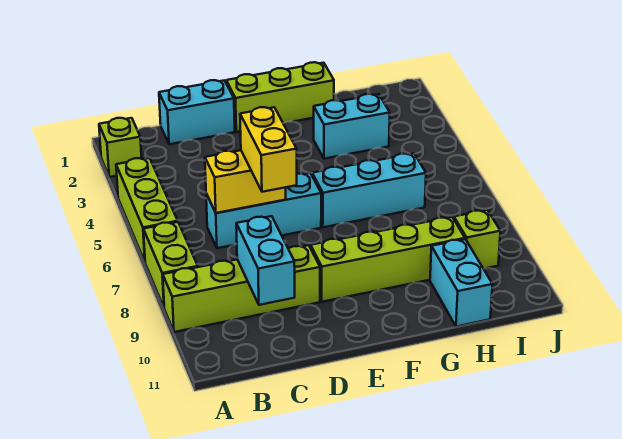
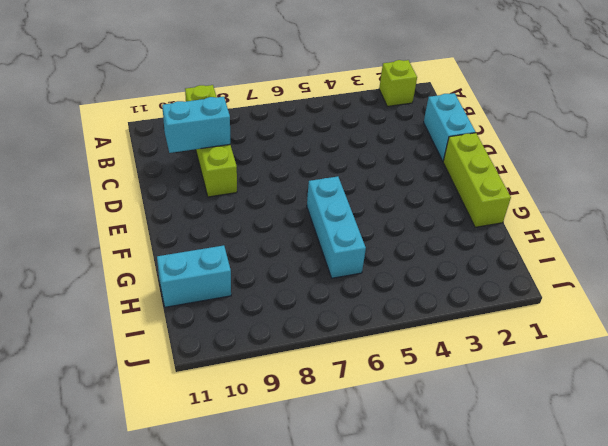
none -> lime brick A4:A6 level 1
none -> lime brick A7:A8 level 1
none -> cyan brick C6:E6 level 1

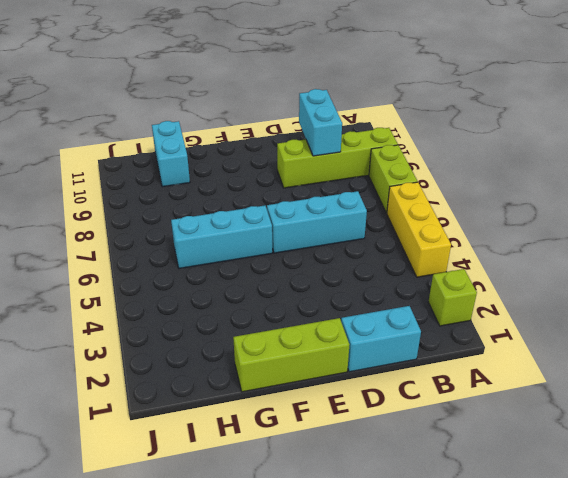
yellow brick A4:A6 level 1 -> lime brick A4:A6 level 1
none -> lime brick E9:H9 level 1
none -> cyan brick G3:H3 level 1
none -> lime brick I9 level 1

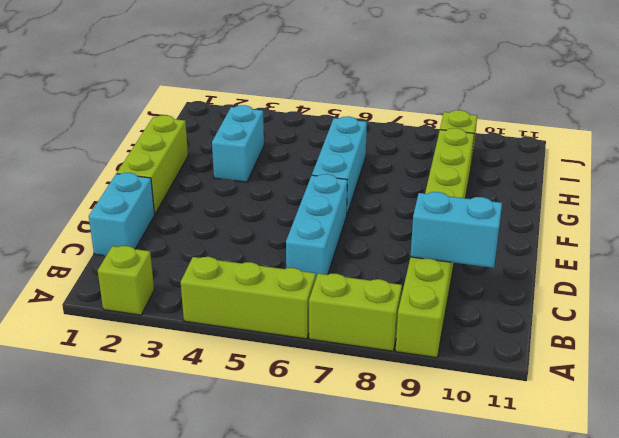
none -> cyan brick H10:H11 level 1
none -> yellow brick C6:D6 level 2
none -> yellow brick D6:D7 level 3

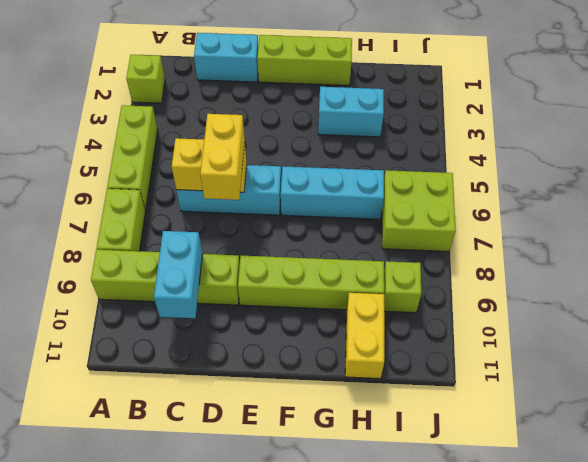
yellow brick H10:H11 level 1 -> cyan brick H10:H11 level 1
lime brick I6:J7 level 1 -> none

